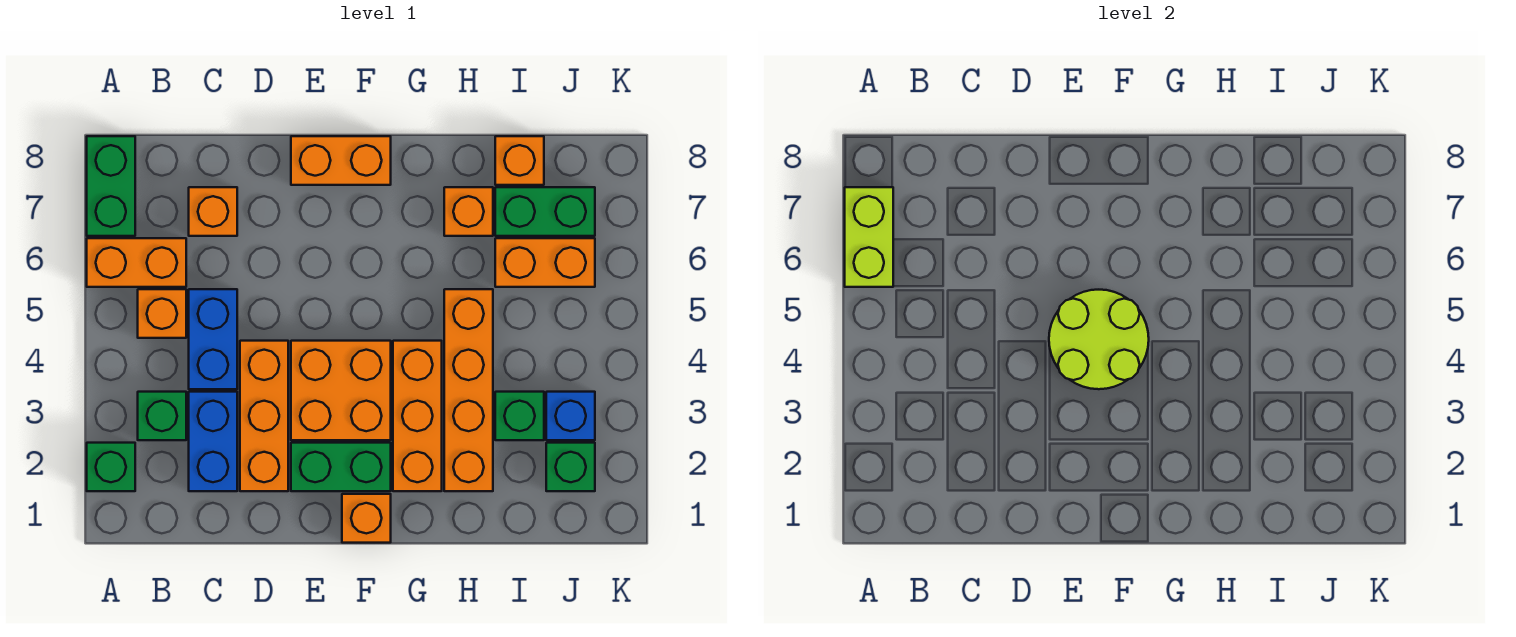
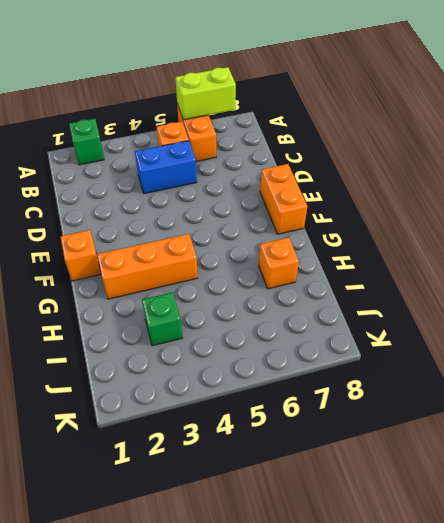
none -> green brick A7:A8 level 1
none -> green brick B3 level 1
none -> blue brick C2:C3 level 1

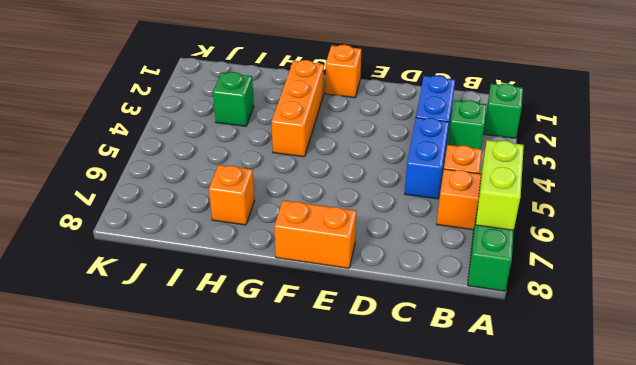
none -> orange brick C7 level 1
none -> orange brick D2:D4 level 1
none -> green brick E2:F2 level 1

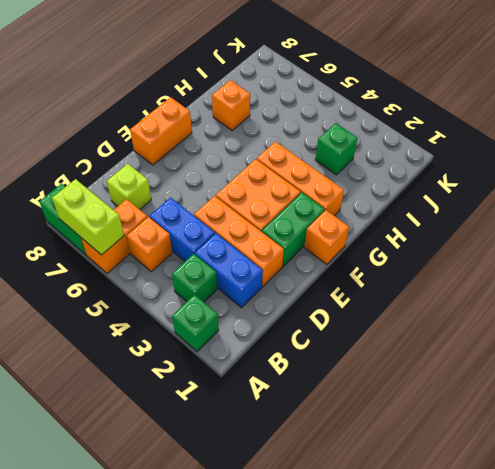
lime brick C7 level 1 -> orange brick C7 level 1
none -> orange brick H2:H5 level 1
none -> orange brick I6:J6 level 1
none -> green brick I7:J7 level 1

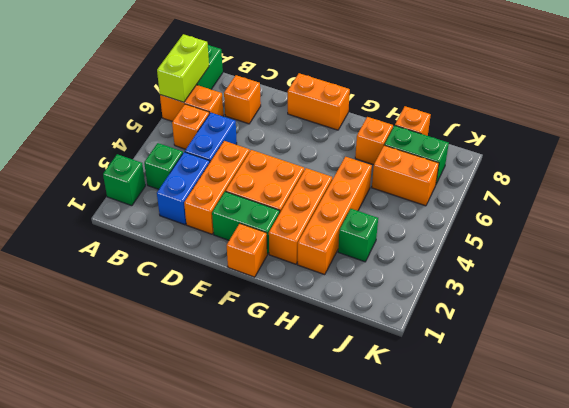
none -> green brick J2 level 1
none -> blue brick J3 level 1
none -> lime round brick E4:F5 level 2

